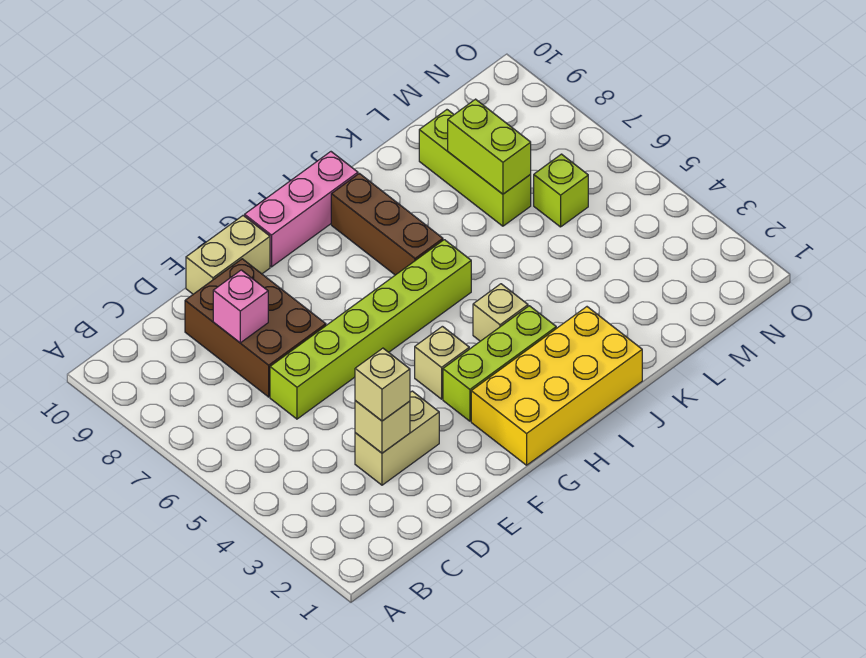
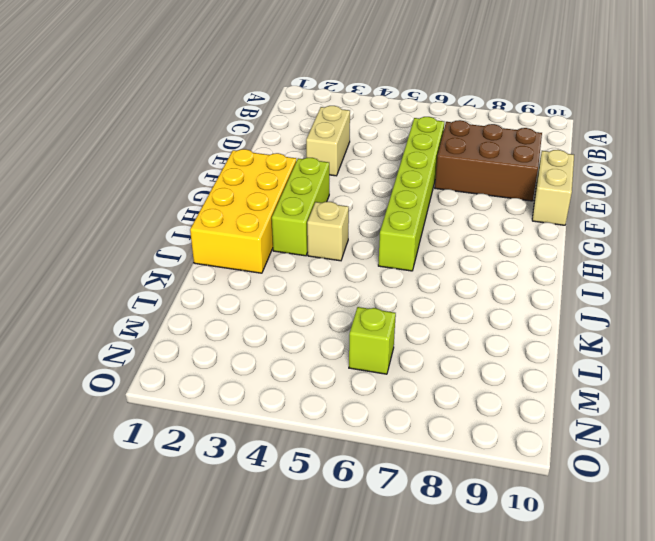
none -> tan brick G4 level 1
none -> pink brick G10:I10 level 1
none -> brown brick I7:I9 level 1

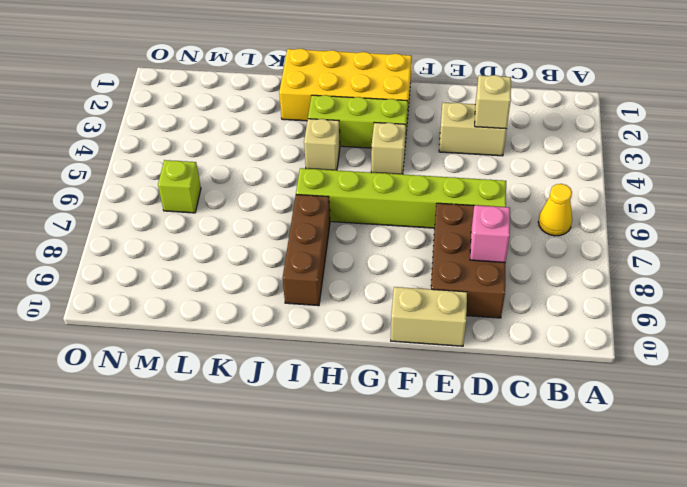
yellow cone B6 level 1 -> none
none -> pink brick G10:I10 level 1
none -> lime brick L7:L9 level 1
none -> lime brick L7:L8 level 2

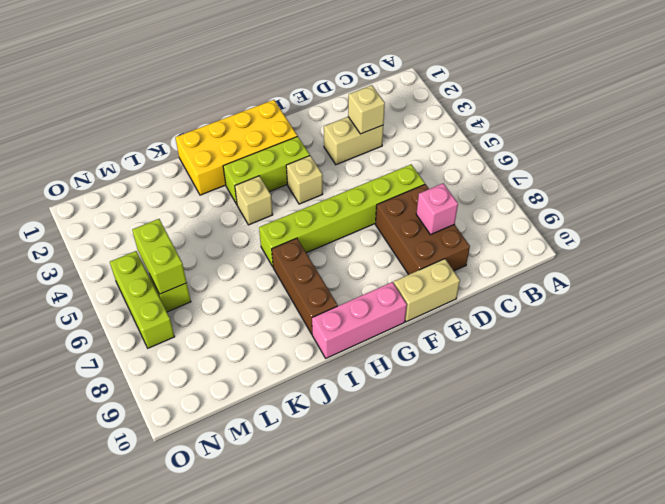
lime brick M5:M6 level 2 -> lime brick L7:L8 level 2
lime brick N5:N7 level 1 -> lime brick L7:L9 level 1
none -> tan brick D3 level 3

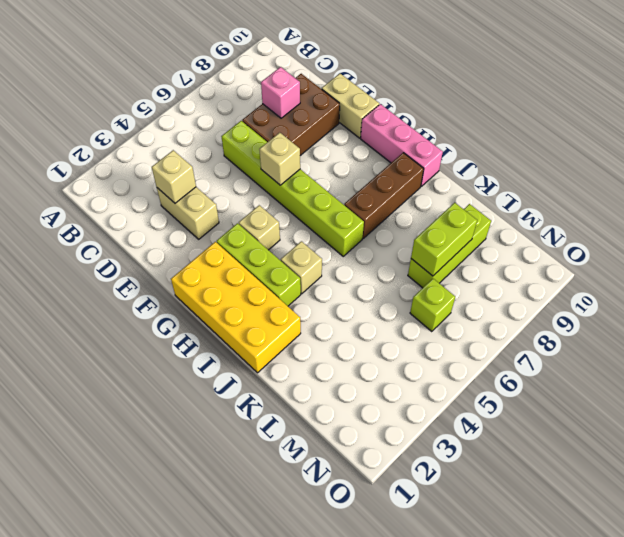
tan brick F6 level 2 -> tan brick D3 level 3

